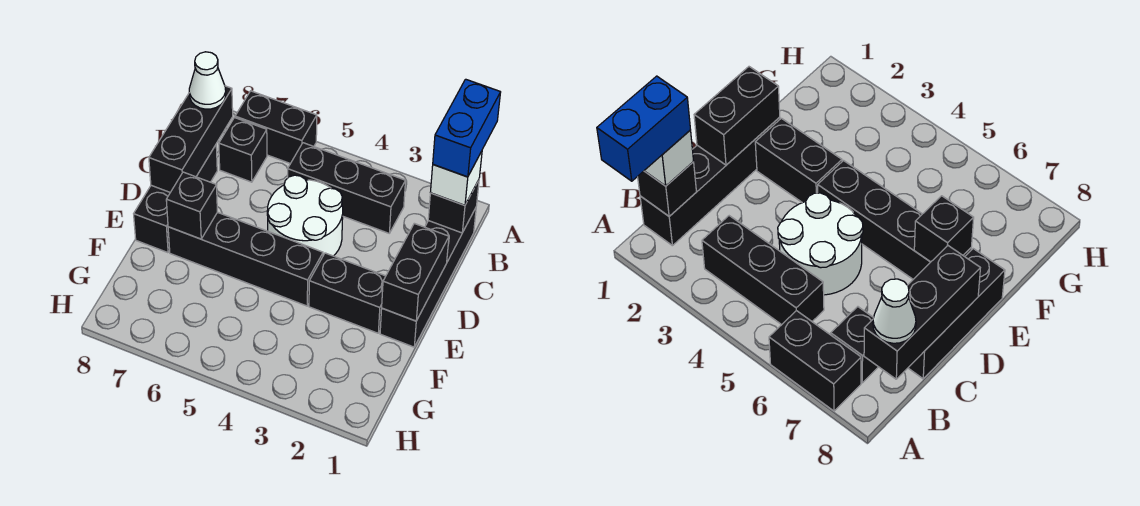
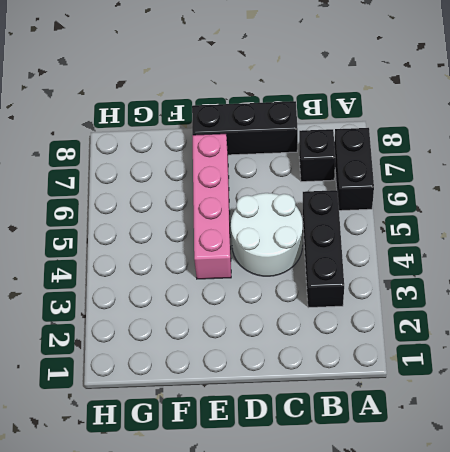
pink brick E4:E7 level 1 -> black brick E4:E7 level 1
none -> black brick B1:E1 level 1
none -> black brick E2:E3 level 1
none -> black brick B1 level 2

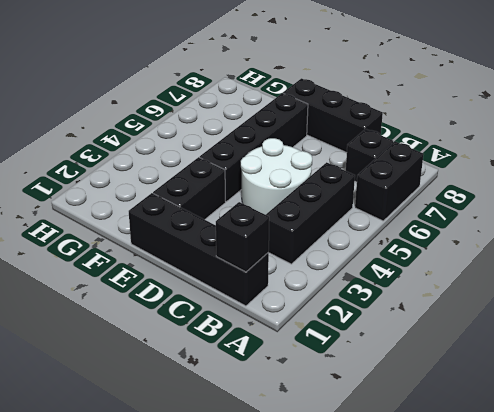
none -> black brick B8:D8 level 2
none -> black brick D1:E1 level 2
none -> black brick E7 level 2

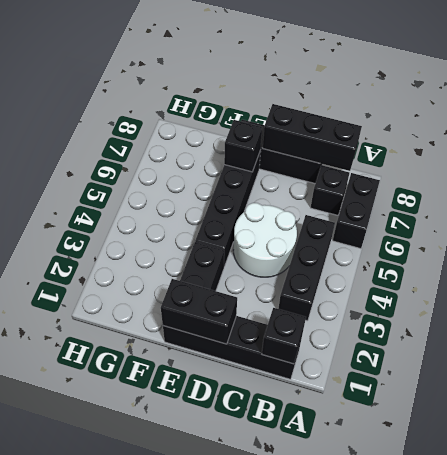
none -> white brick B1 level 3
none -> white cone B8 level 3
none -> blue brick A1:B1 level 4

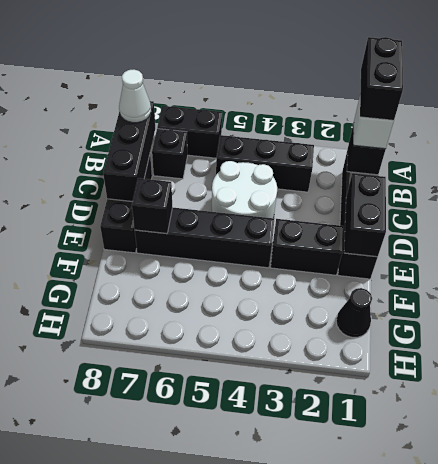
black brick A1:B1 level 4 -> blue brick A1:B1 level 4
black cone G1 level 1 -> none

